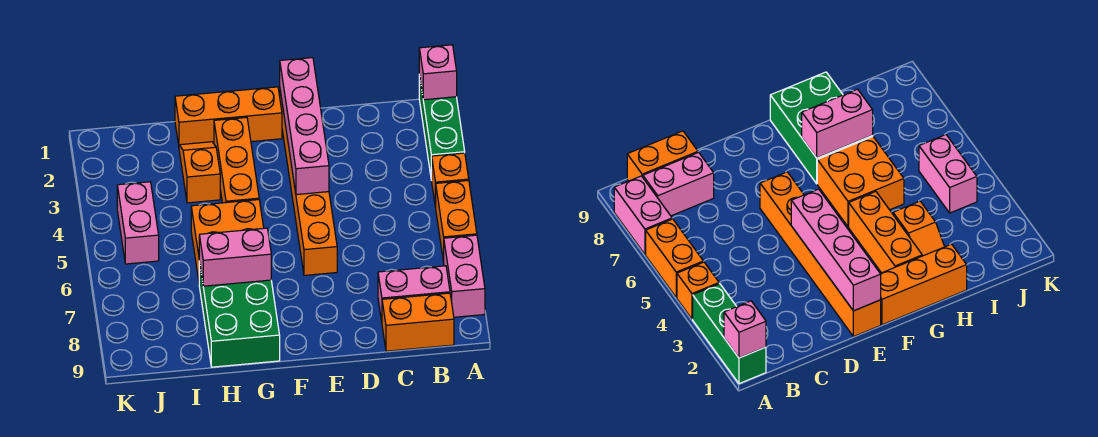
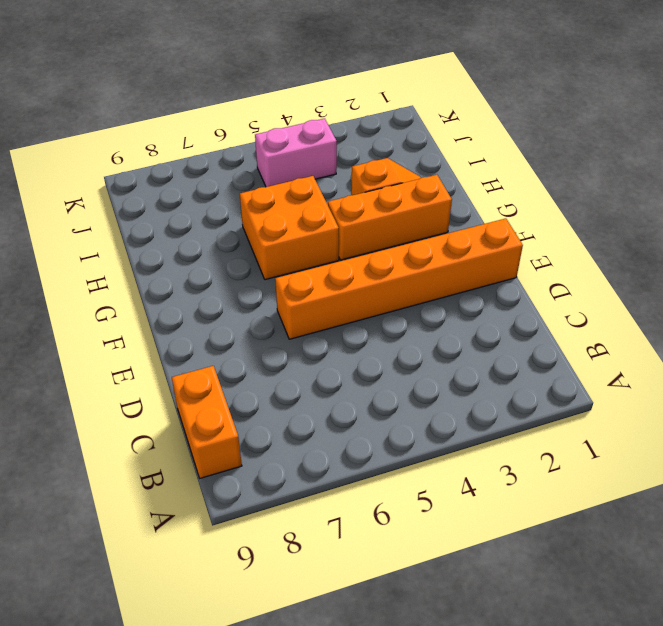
none -> green brick A1:A3 level 1
none -> orange brick A4 level 1
none -> orange brick A5:A6 level 1

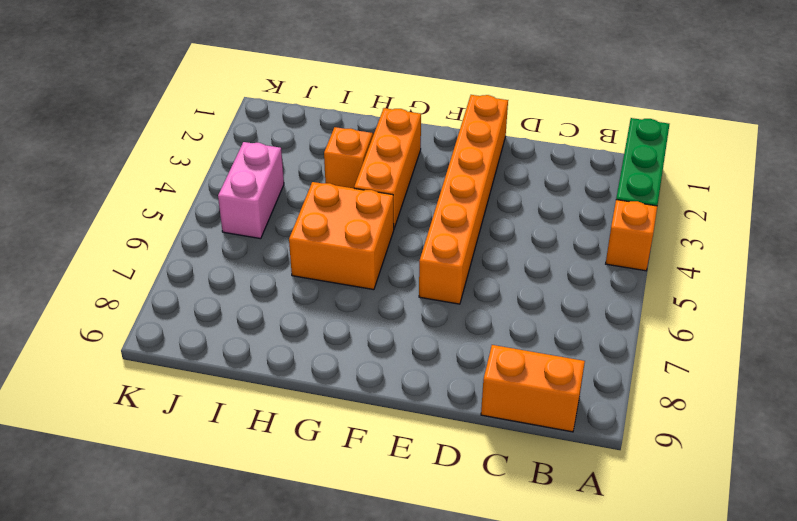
none -> orange brick A5:A6 level 1
none -> pink brick A7:A8 level 1
none -> pink brick B8:C8 level 1

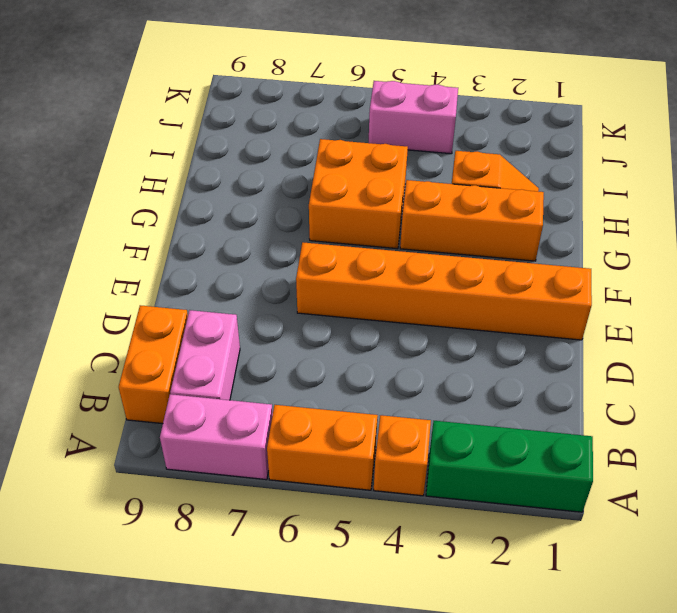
none -> orange brick F1:H1 level 1
none -> green brick G7:H9 level 1
none -> pink brick A1 level 2

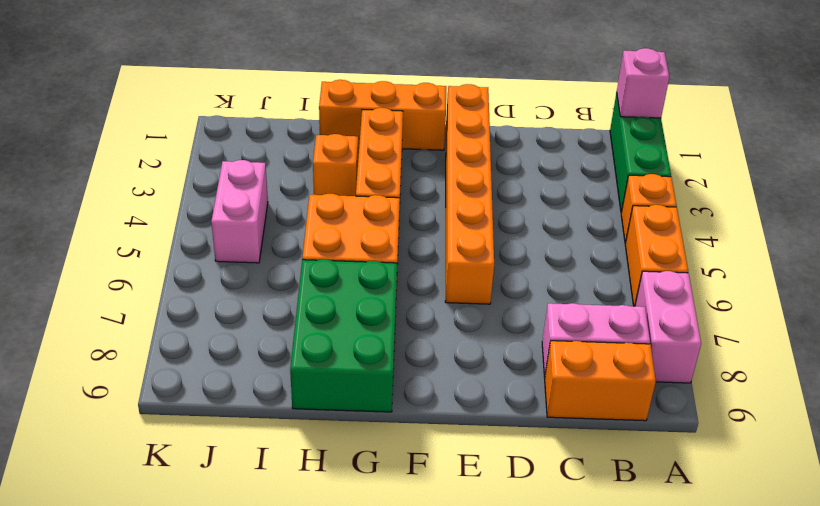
none -> pink brick E1:E4 level 2
none -> pink brick G7:H7 level 2

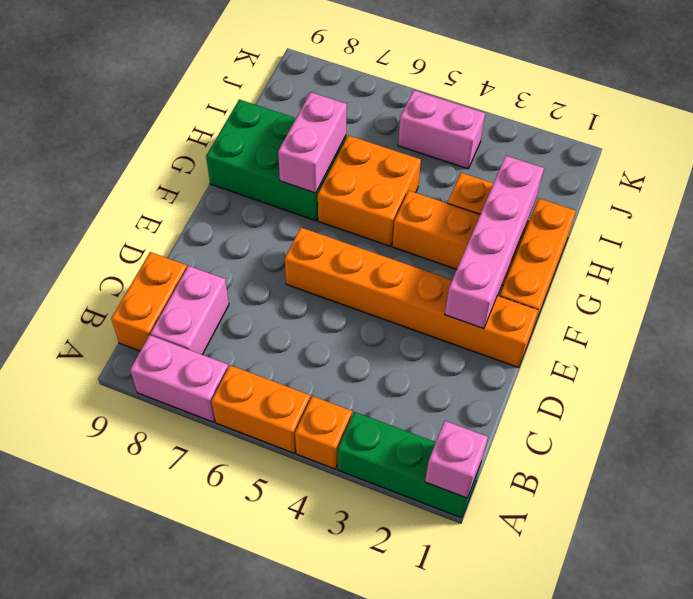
pink brick E2:H2 level 2 -> pink brick E1:E4 level 2

